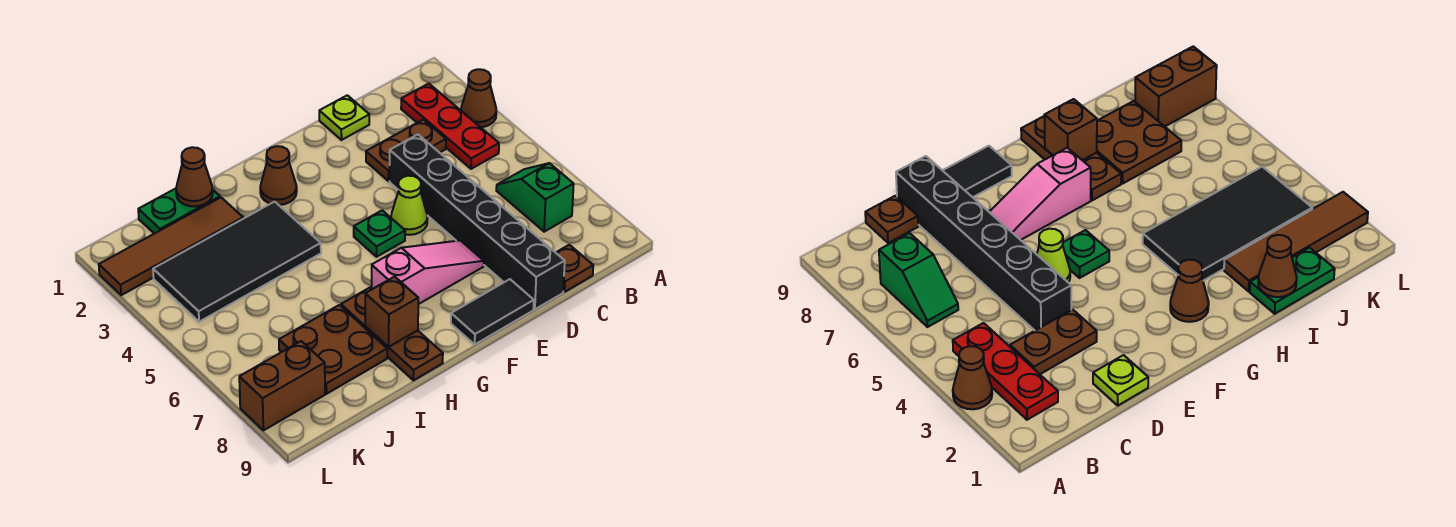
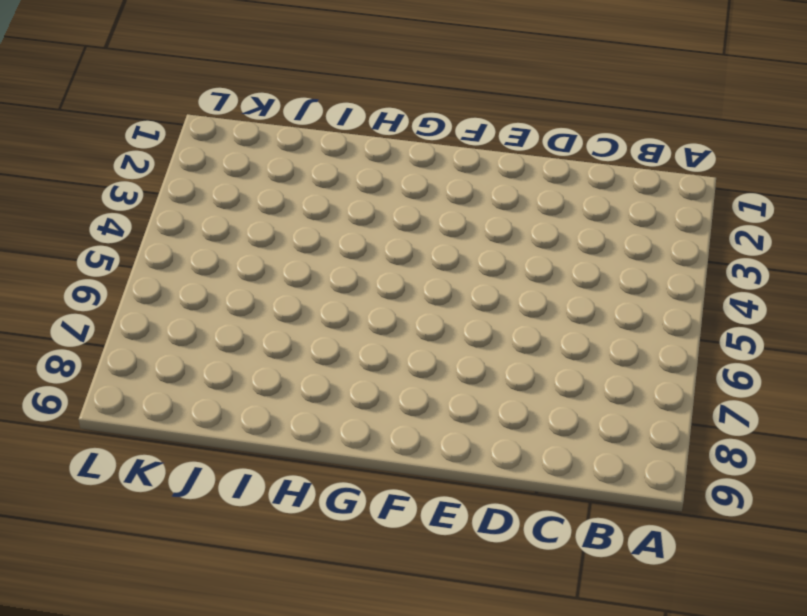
none -> brown cone A3 level 1
none -> red plate B2:B4 level 1
none -> green slope B6:B7 level 1 top 7

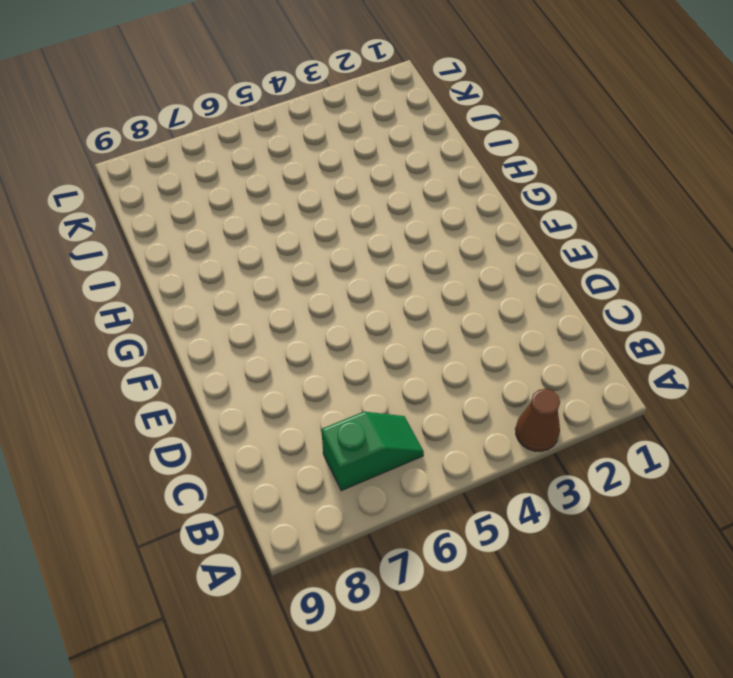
none -> red plate B2:B4 level 1
none -> brown plate C3:D3 level 1
none -> brown plate C9 level 1

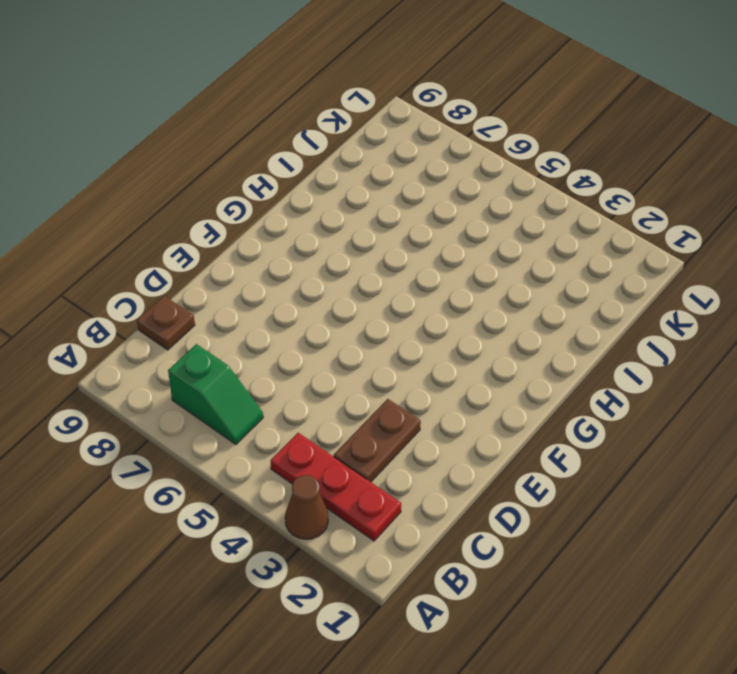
none -> lime plate D1 level 1
none -> black brick D4:D9 level 1
none -> lime cone E5 level 1

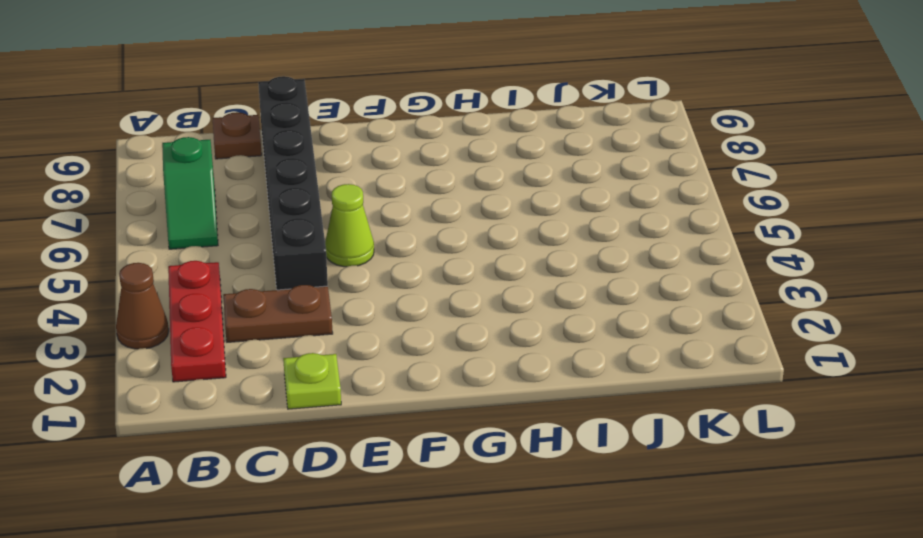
none -> pink slope E7:G7 level 1 top G
none -> black tile E9:F9 level 1
none -> green plate F5 level 1

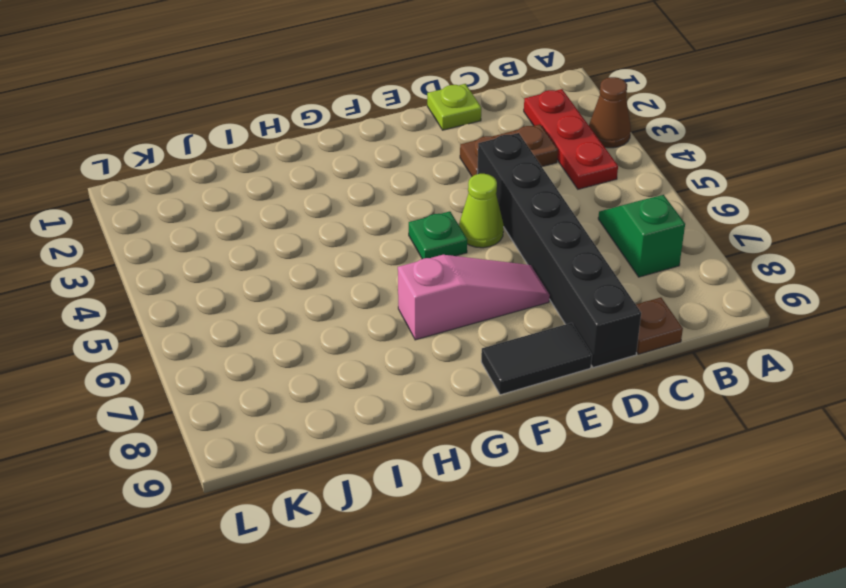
none -> brown cone G2 level 1
none -> black tile H3:K4 level 1
none -> brown plate H7:H9 level 1

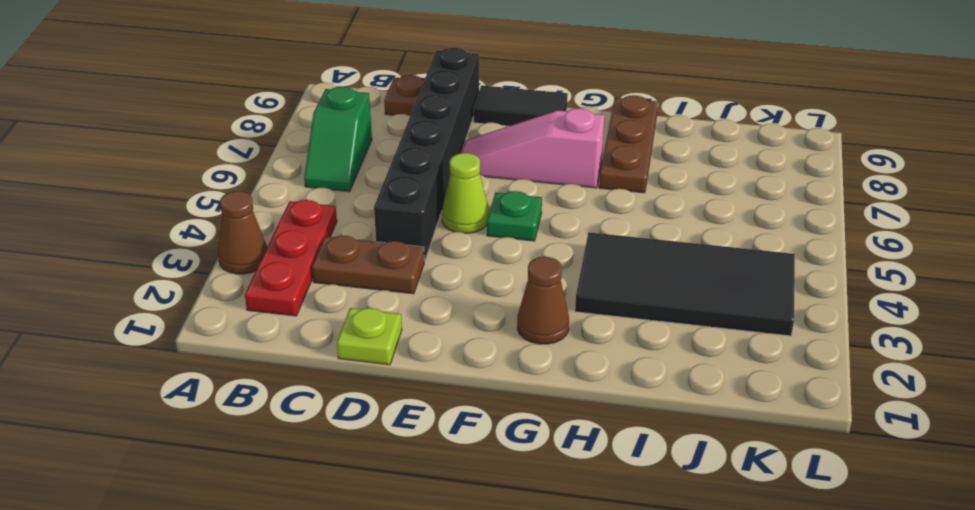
none -> green plate I1:J1 level 1
none -> brown tile I2:L2 level 1
none -> brown plate I7:J8 level 1

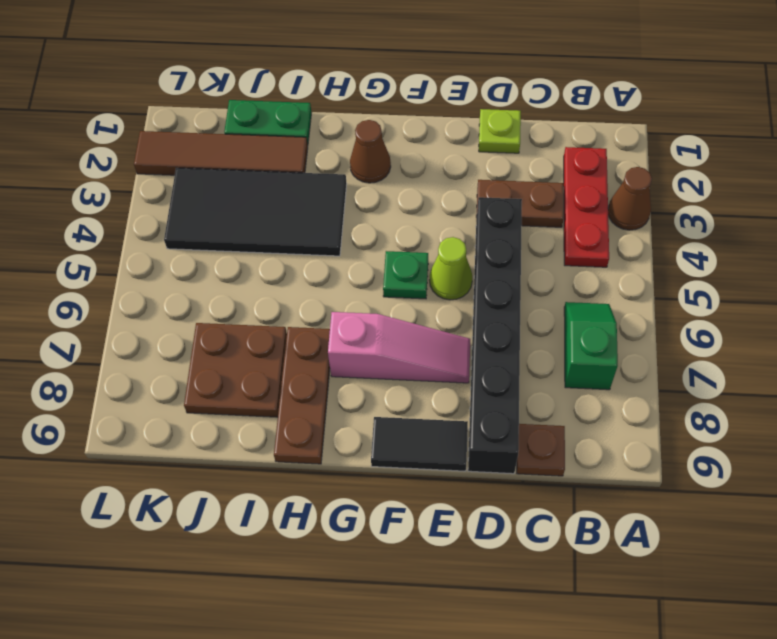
none -> brown brick K8:L8 level 1
none -> brown brick H8 level 2
none -> brown cone I1 level 2

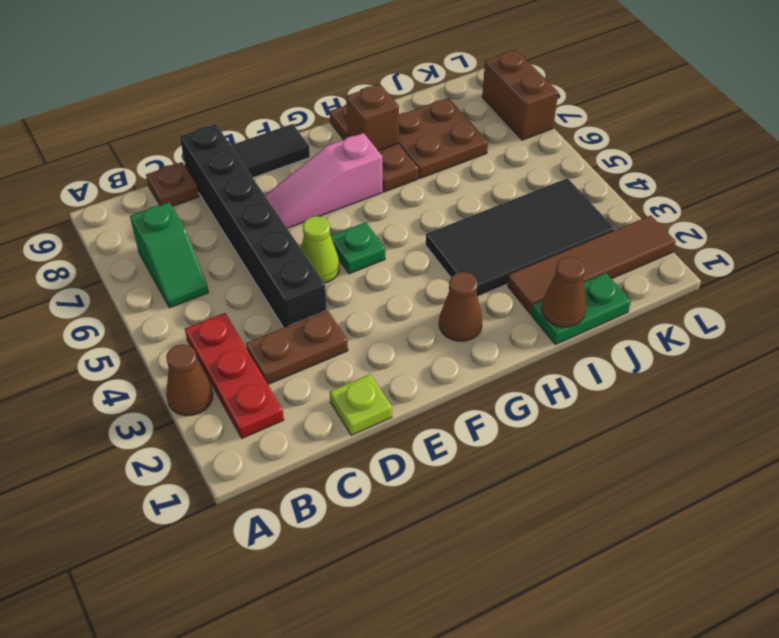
brown brick L7:L8 level 1 -> brown brick K8:L8 level 1

